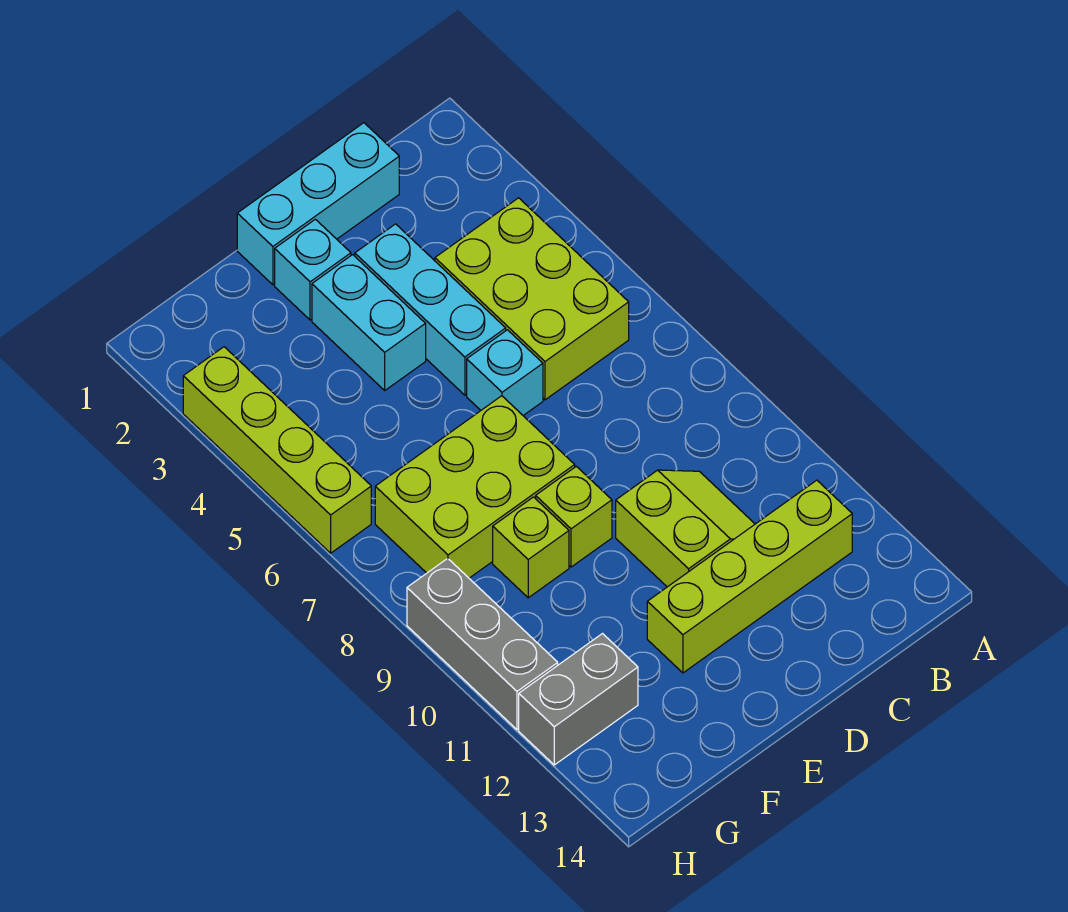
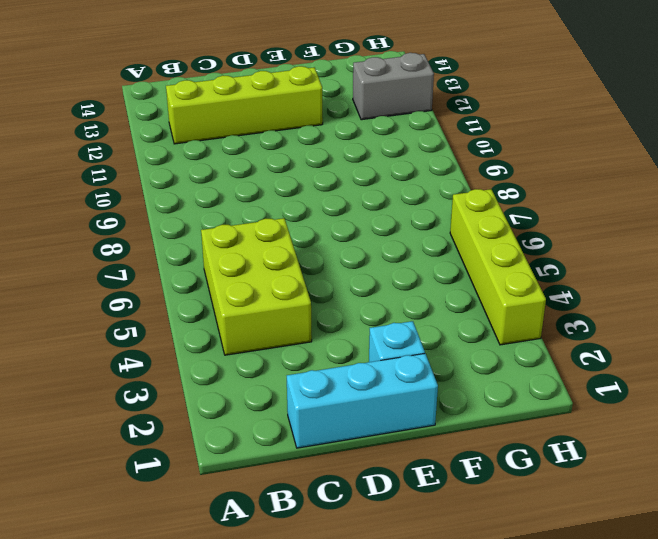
none -> lime slope C10:D11 level 1 top D
none -> cyan brick D3:D5 level 1
none -> cyan brick D6 level 1

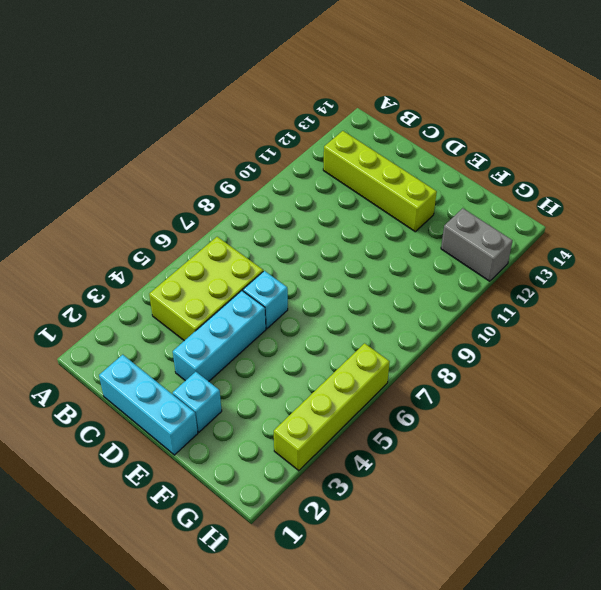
none -> lime slope C10:D11 level 1 top D
none -> cyan brick E3:E4 level 1
none -> lime brick E7:G8 level 1

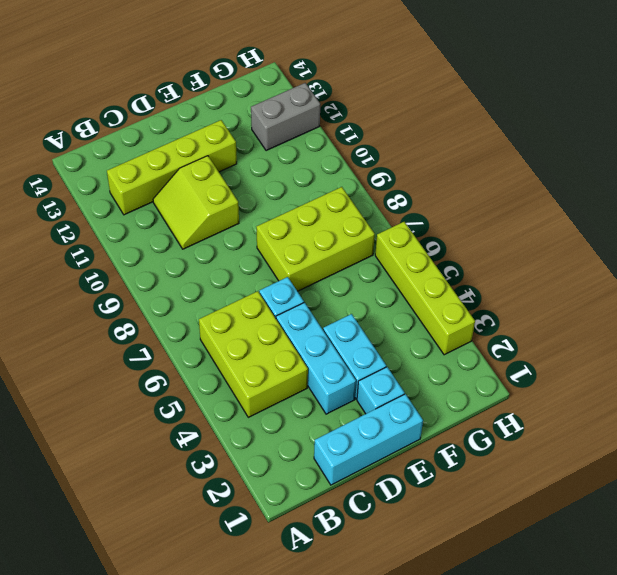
none -> lime brick E9 level 1
none -> lime brick F9 level 1
none -> grey brick H9:H11 level 1

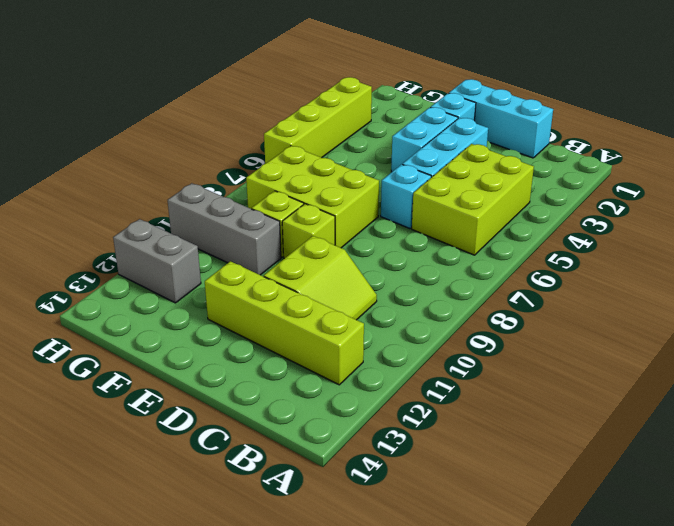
grey brick F10:H10 level 1 -> grey brick H9:H11 level 1

